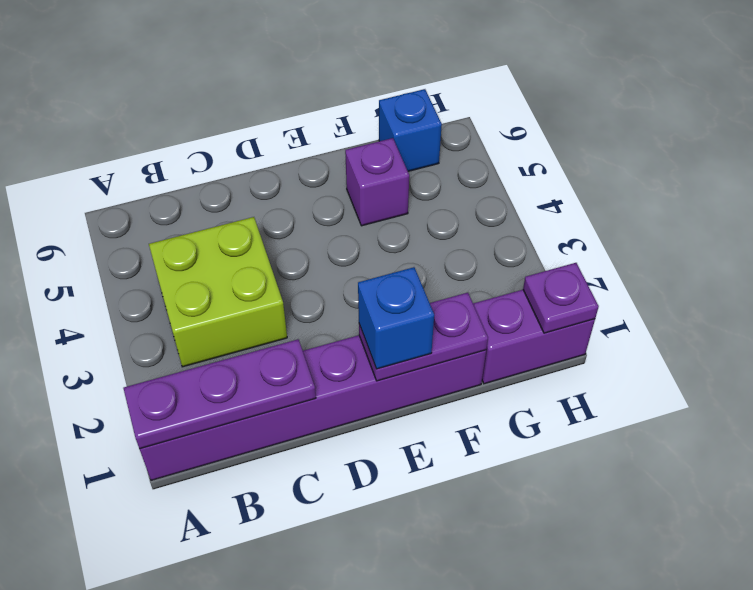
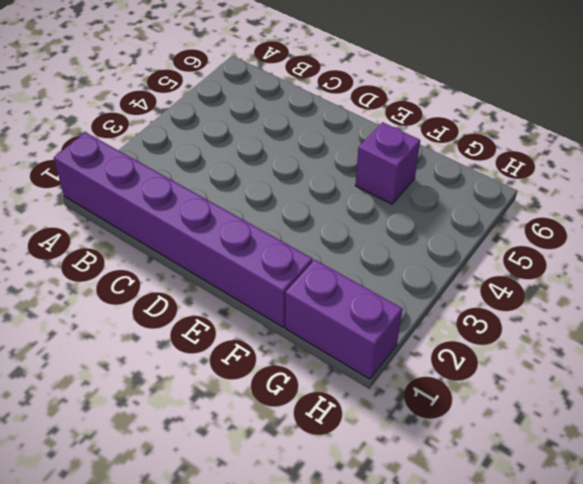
none -> lime brick B3:C4 level 1
none -> blue brick G6 level 1

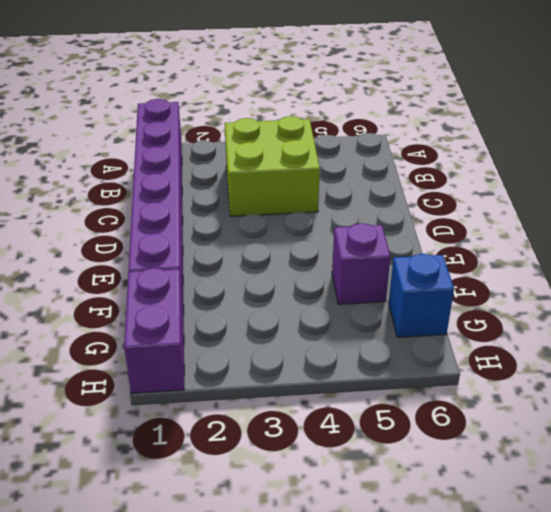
none -> purple plate A1:C1 level 2
none -> purple plate E1:F1 level 2

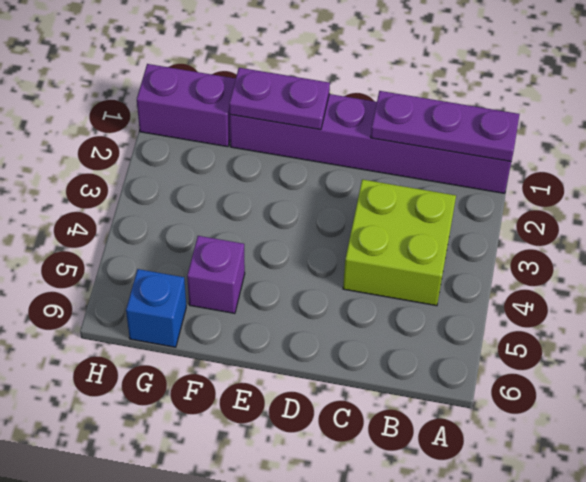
none -> purple plate H1 level 2
none -> blue brick E1 level 3

